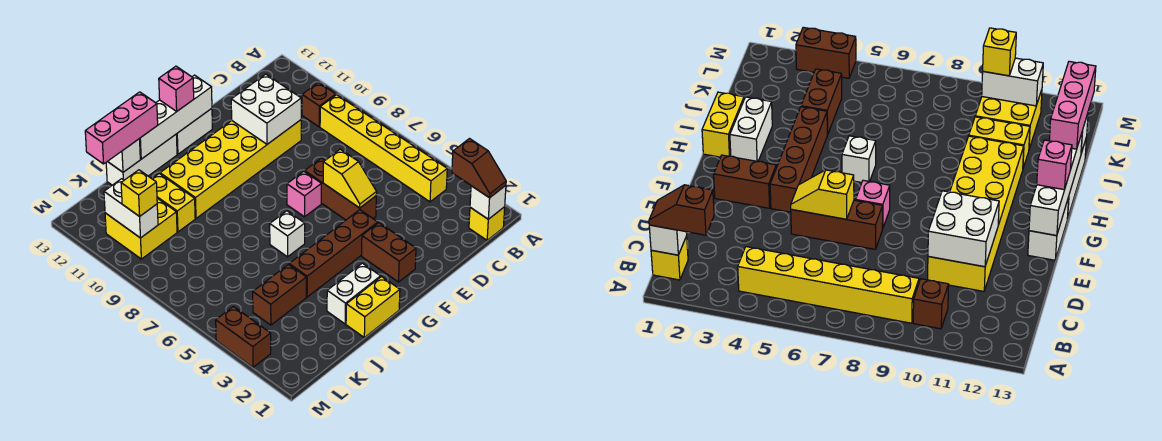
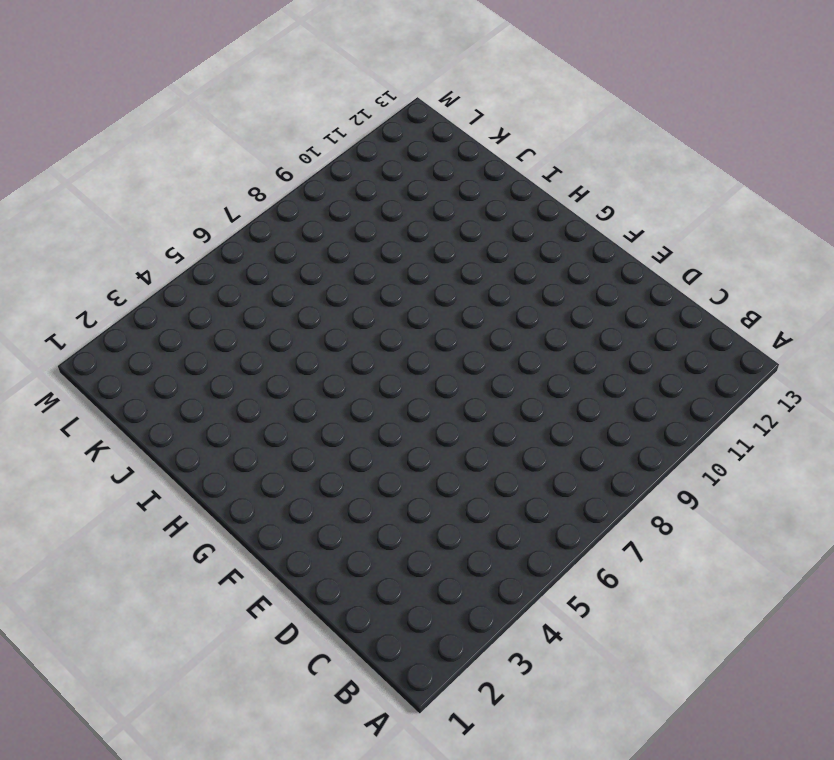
none -> yellow brick B1 level 1
none -> yellow brick B4:B9 level 1
none -> brown brick B10 level 1

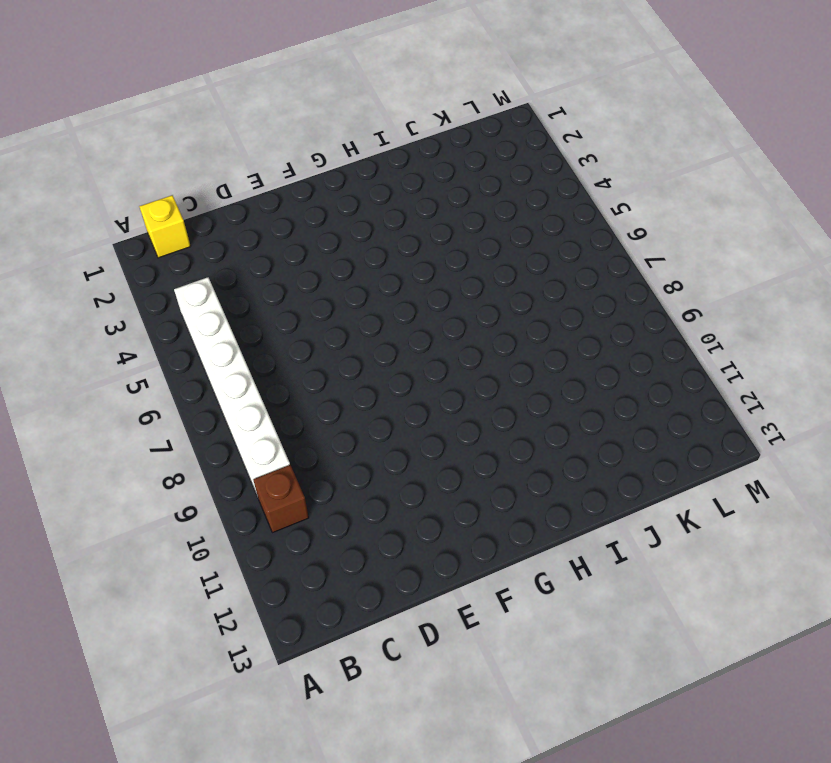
white brick B4:B9 level 1 -> yellow brick B4:B9 level 1
none -> yellow brick D10:I11 level 1
none -> brown brick E5:E7 level 1
none -> brown brick F2:F3 level 1

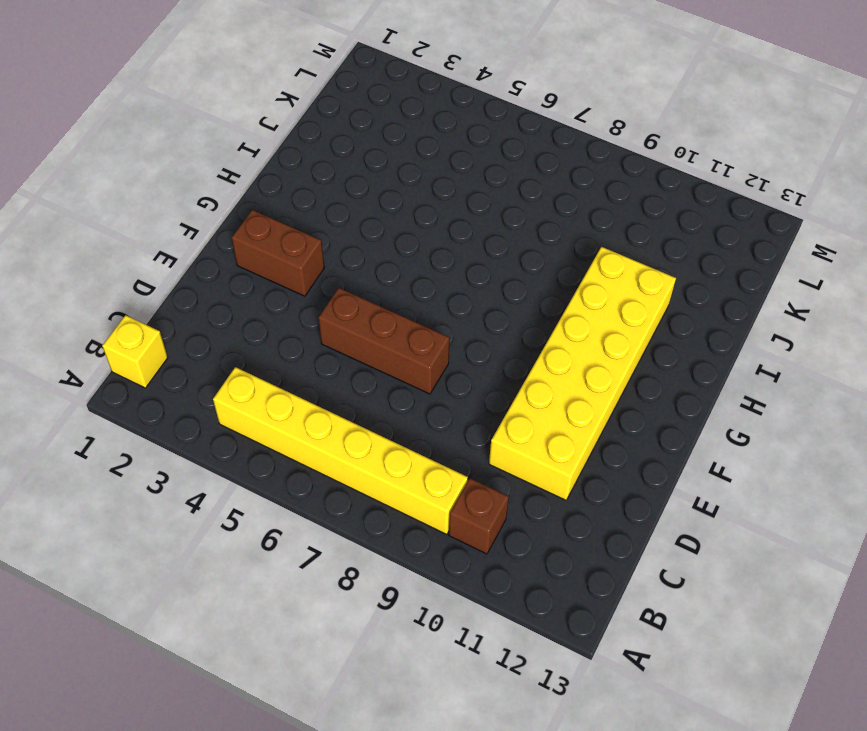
none -> brown brick F4:I4 level 1
none -> pink brick F7 level 1
none -> white brick F13:G13 level 1

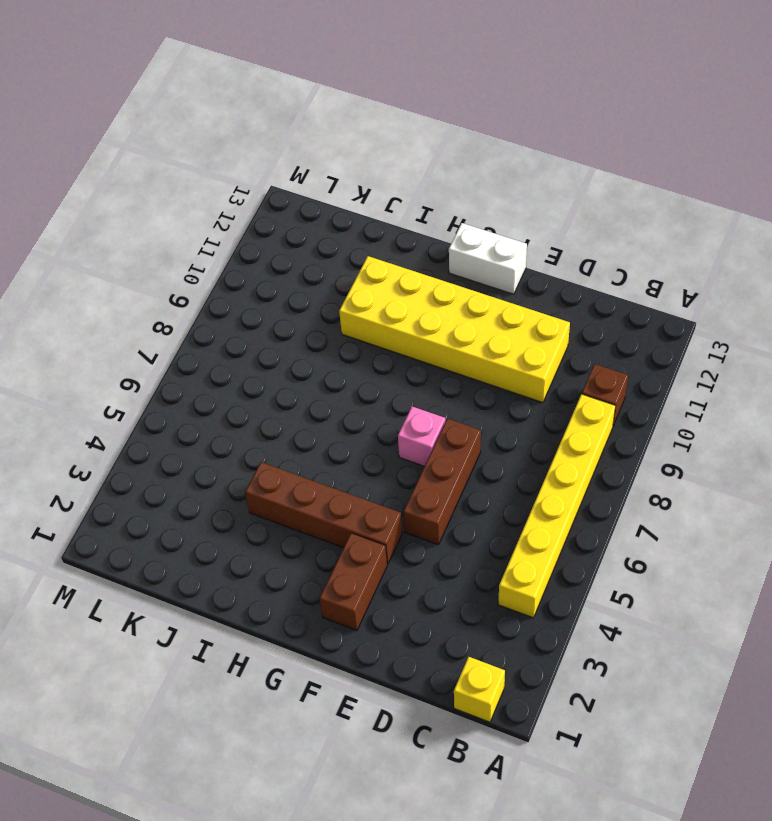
none -> yellow brick H1:I1 level 1
none -> white brick H2:I2 level 1
none -> white brick H6 level 1

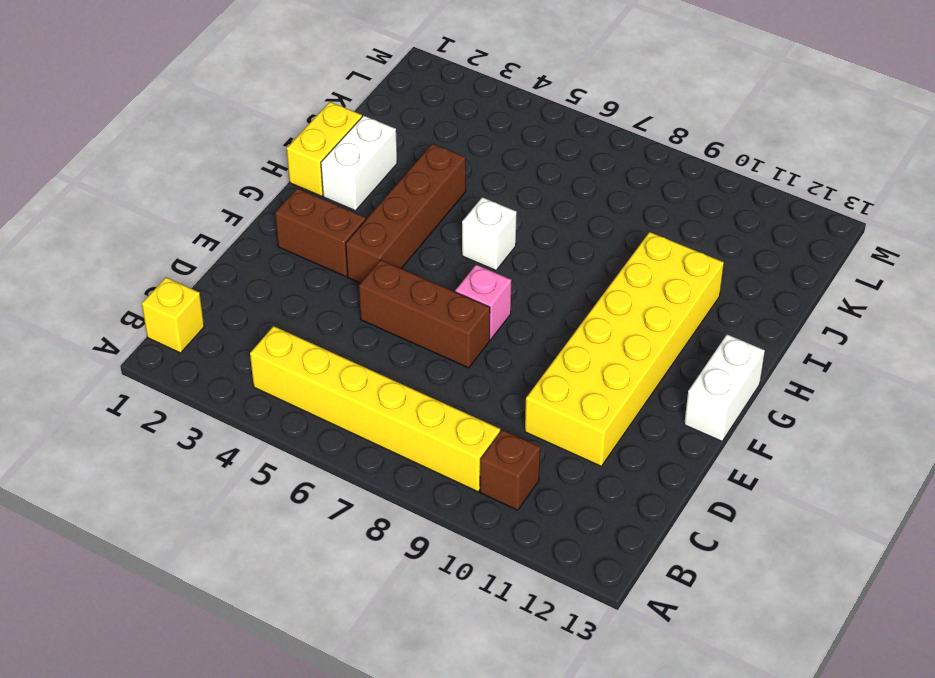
none -> white brick H13:J13 level 1
none -> brown brick J4:K4 level 1
none -> yellow brick J10:J11 level 1

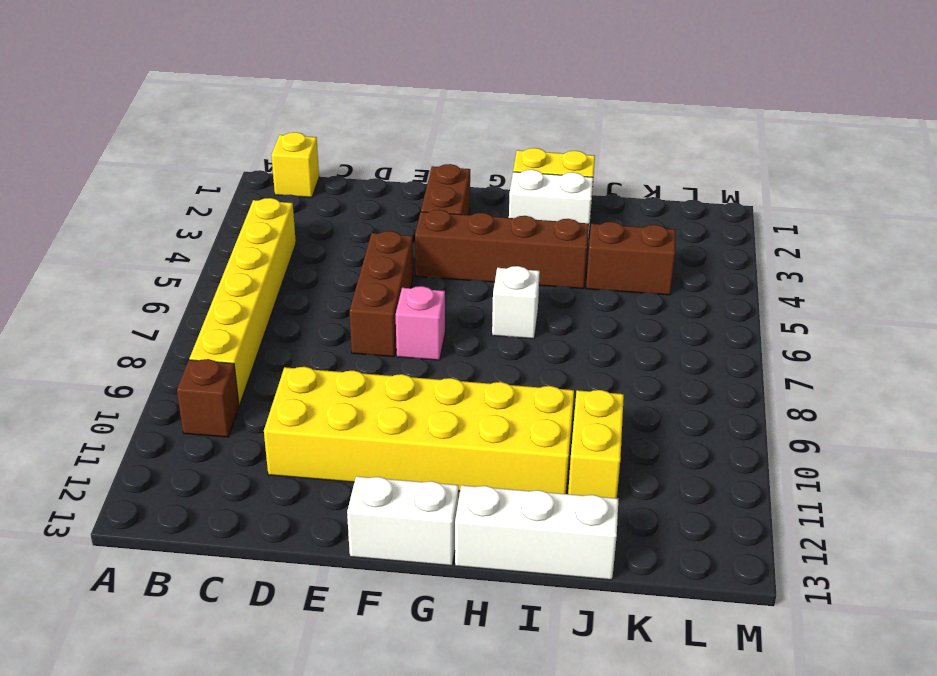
none -> yellow brick K10:L11 level 1
none -> brown brick M3:M4 level 1
none -> white brick B1 level 2

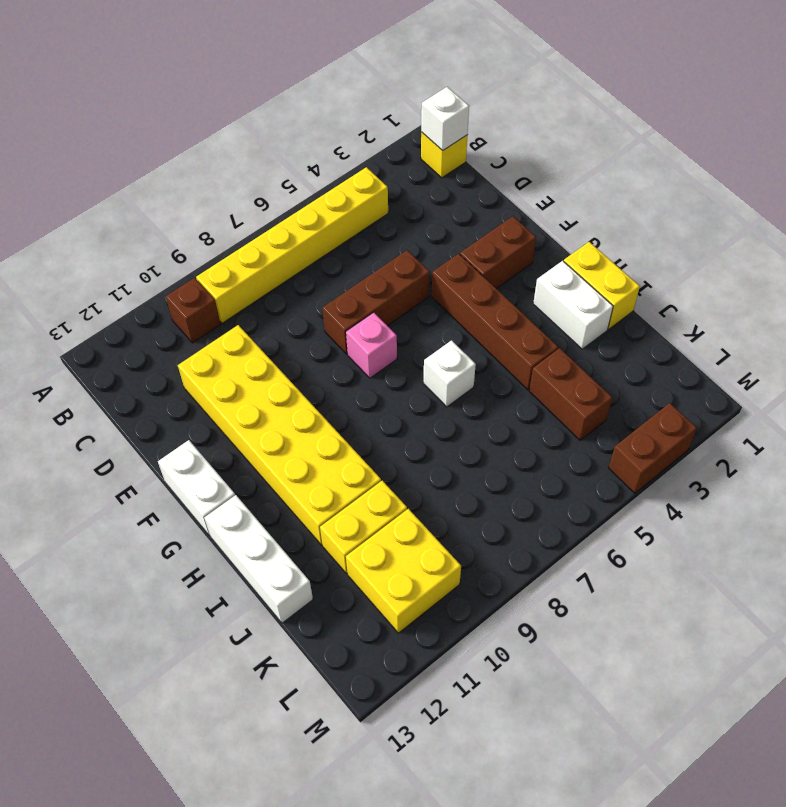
none -> white brick D10:E11 level 2
none -> yellow slope E5:E6 level 2 top 6
none -> white brick F13:I13 level 2

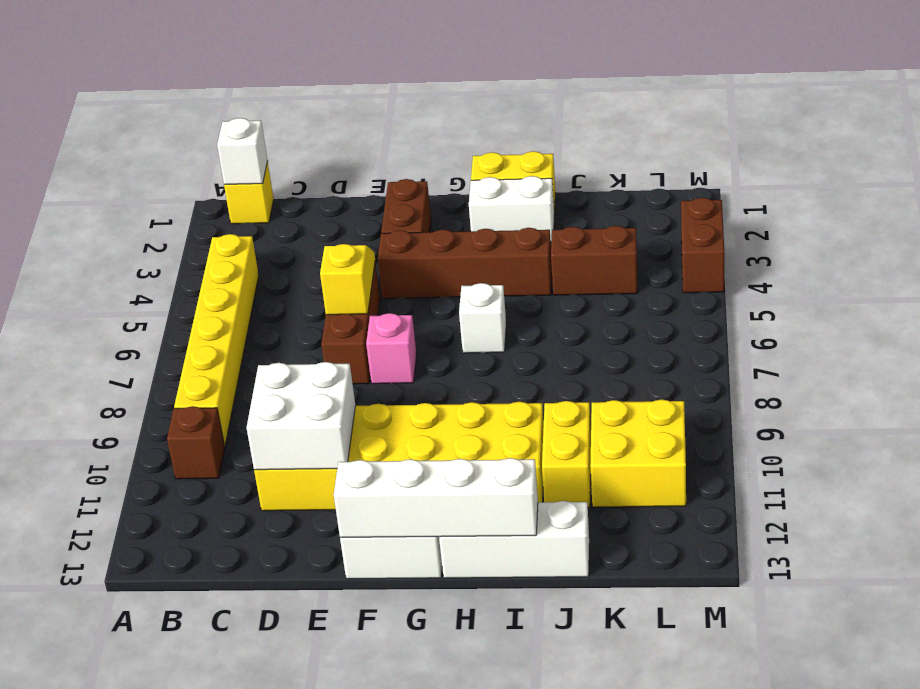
none -> white brick J13 level 2
none -> white brick L10:L11 level 2
none -> brown slope B1:B2 level 3 top 2

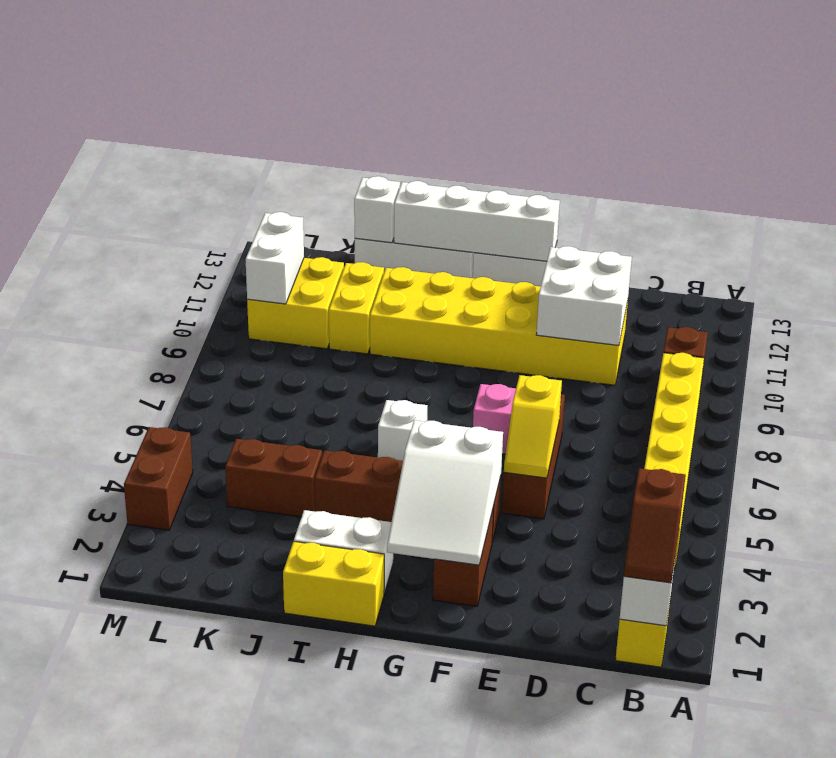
white slope F2:G4 level 2 top 4 -> none
none -> pink brick G13 level 3
none -> pink brick I13:K13 level 3
none -> yellow brick L10 level 3

